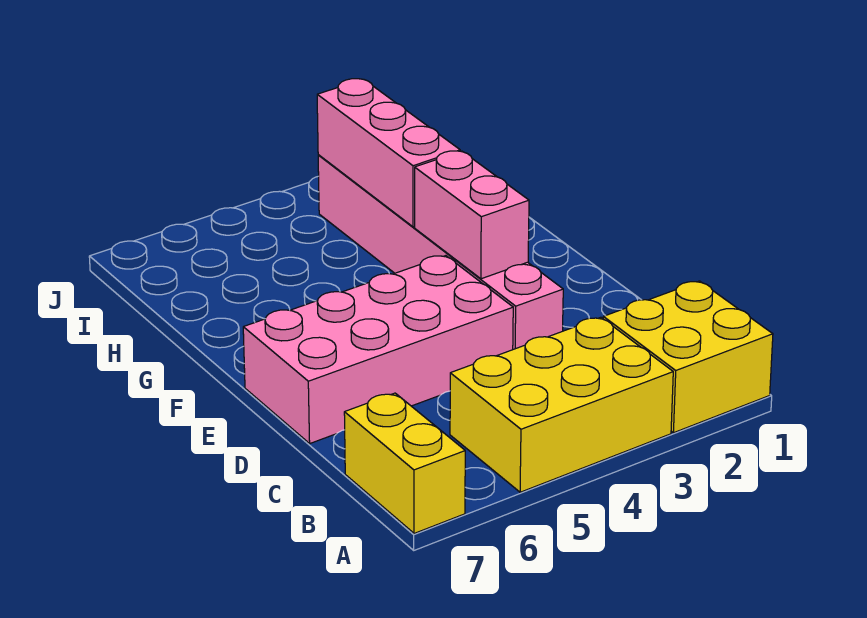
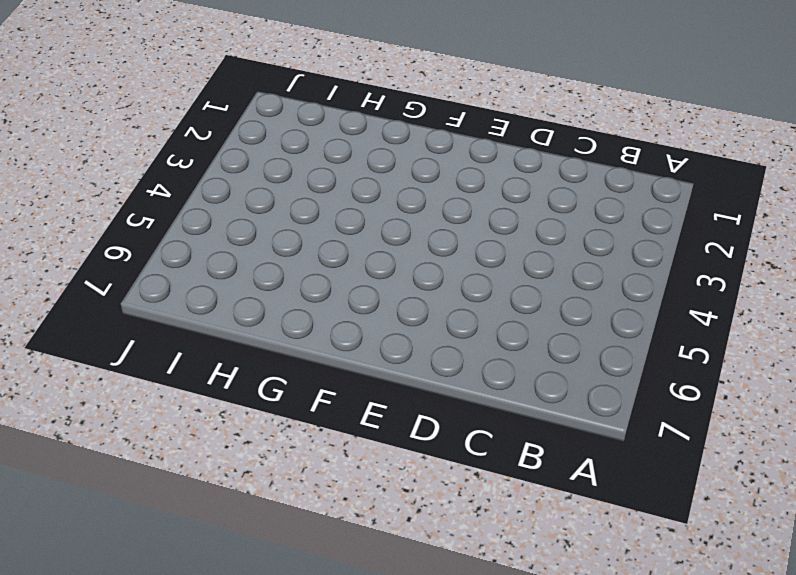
none -> yellow brick A1:B2 level 1
none -> yellow brick A3:B5 level 1

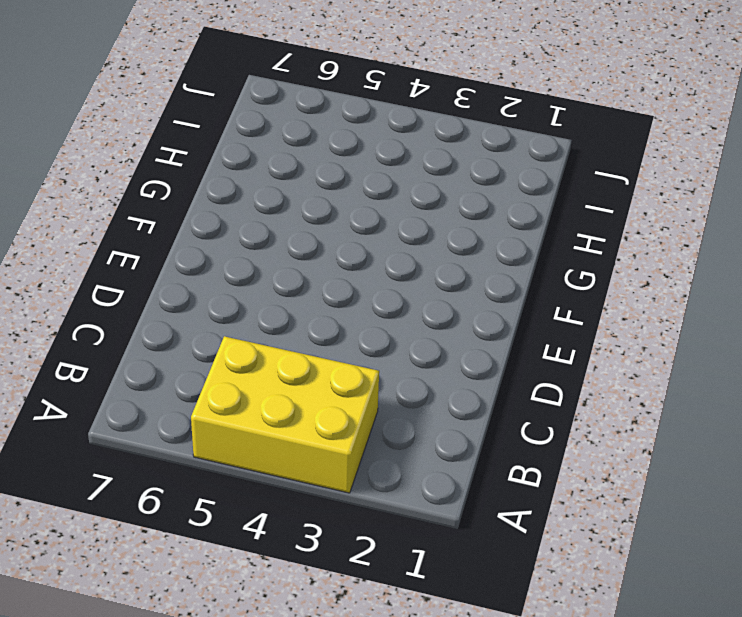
none -> yellow brick A1:B2 level 1
none -> yellow brick A7:B7 level 1

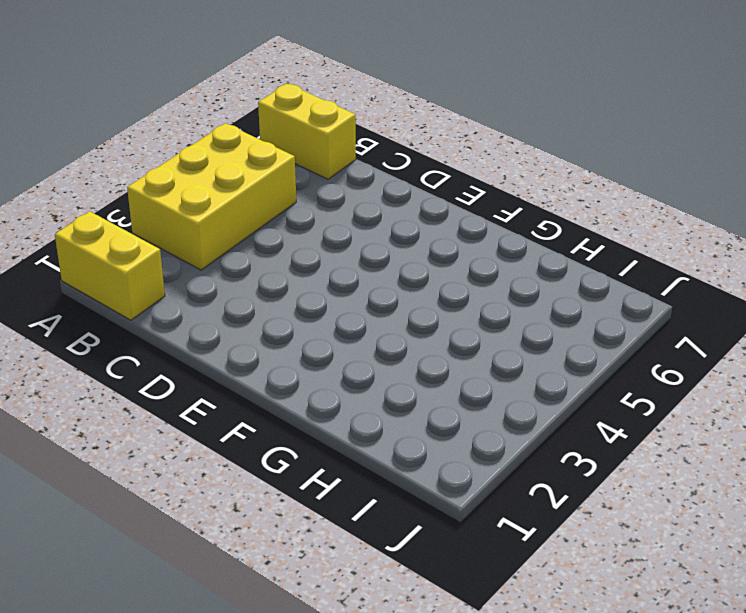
yellow brick A1:B1 level 1 -> yellow brick A1:B2 level 1
none -> pink brick D3:I3 level 1
none -> pink brick D4:E7 level 1

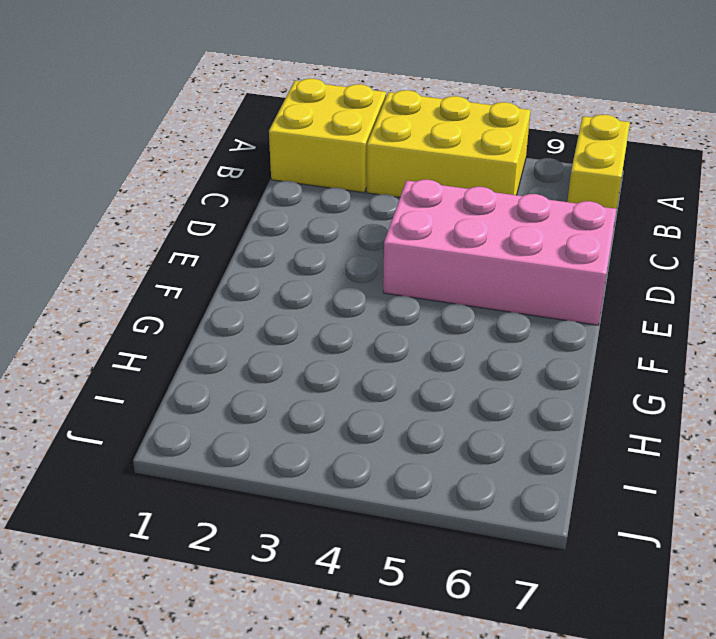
none -> pink brick D3:I3 level 1
none -> pink brick E3:F3 level 2

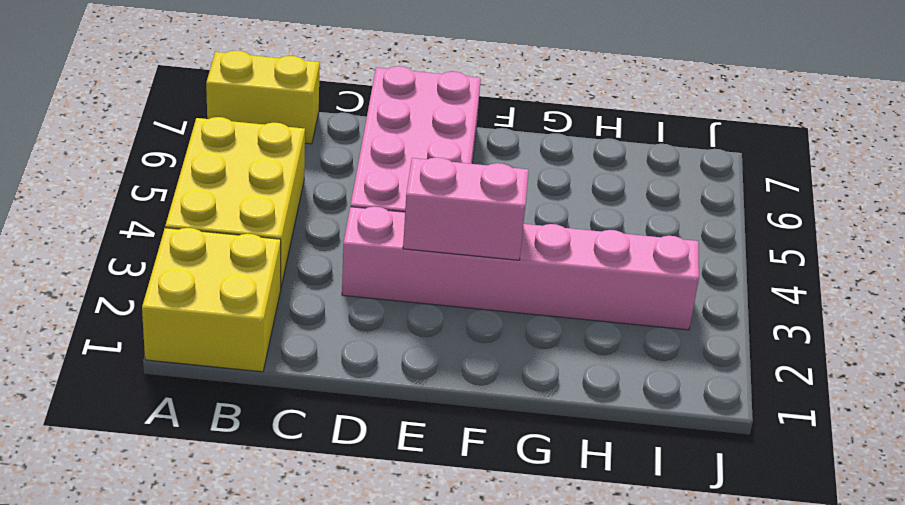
none -> pink brick G3:I3 level 2

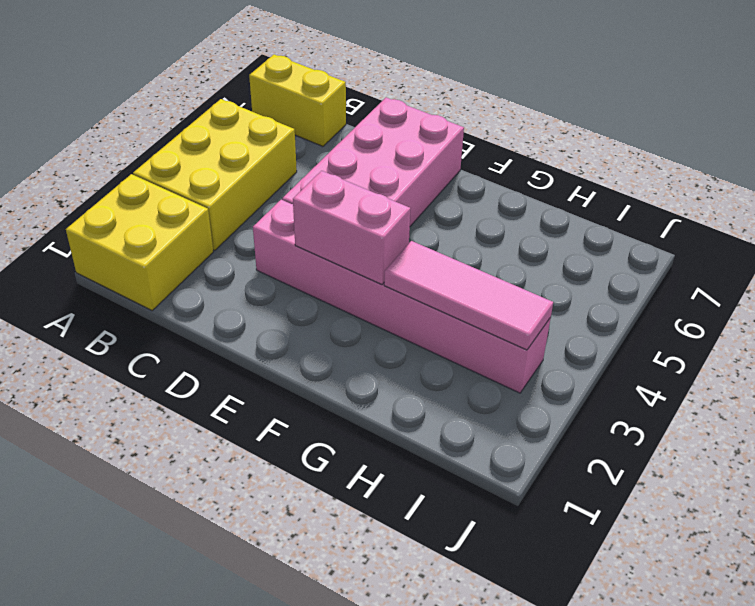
pink tile G3:I3 level 2 -> pink brick G3:I3 level 2

